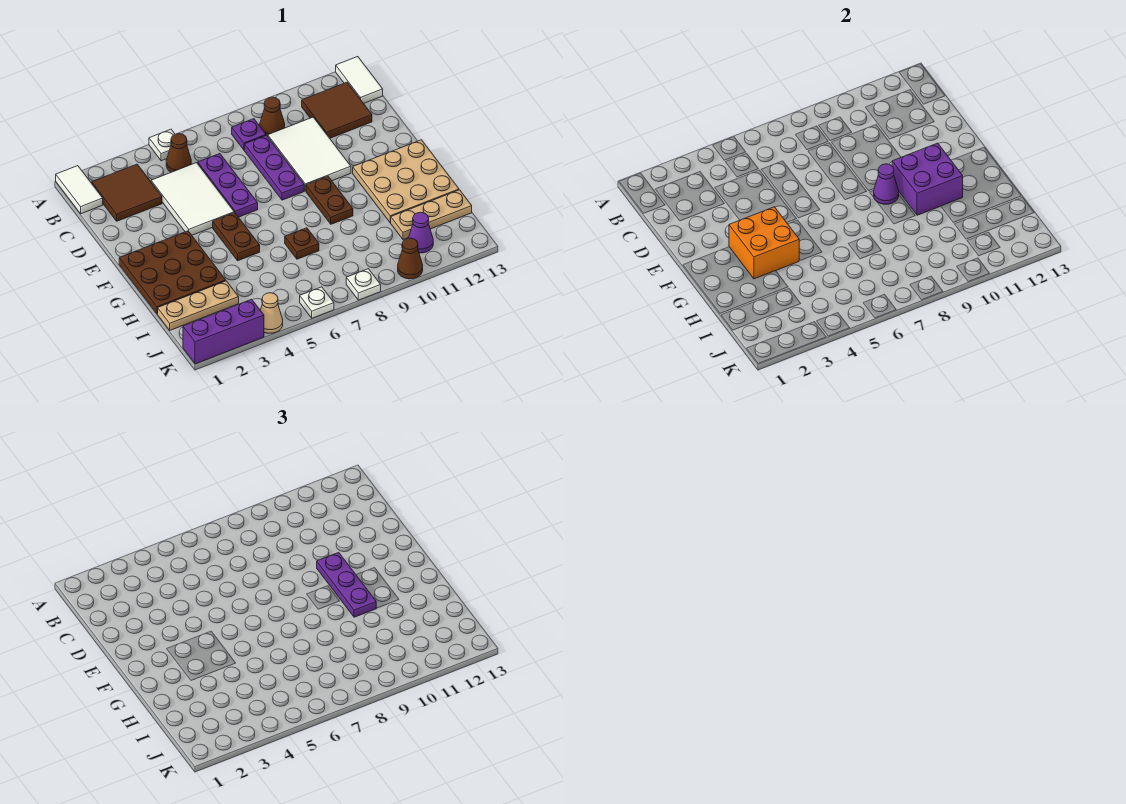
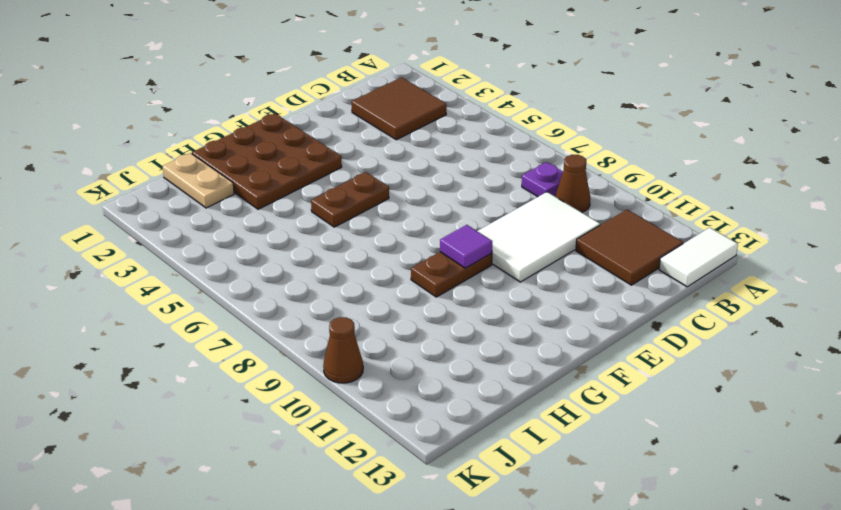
purple tile F9 level 2 -> purple cone F9 level 2
tan plate I1:I2 level 1 -> tan plate I1:I3 level 1
none -> white tile A1:B1 level 1
none -> white plate A5 level 1
none -> brown cone B5 level 1

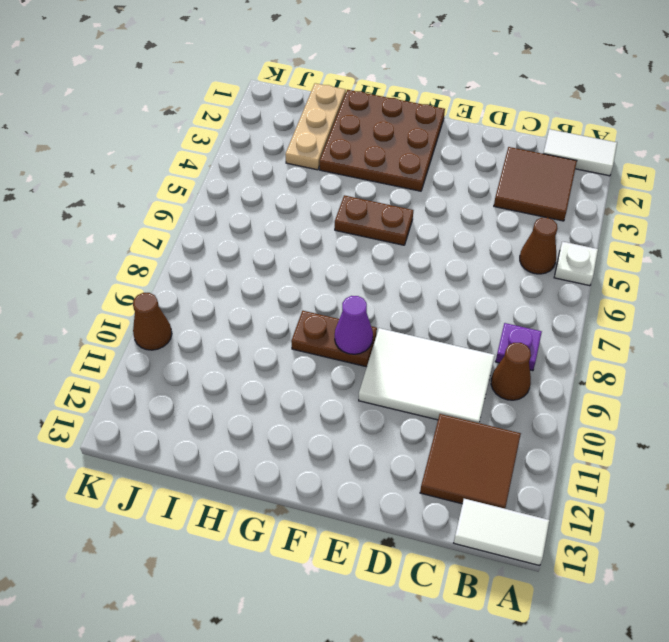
none -> white tile C4:E5 level 1
none -> purple plate C6:E6 level 1
none -> purple plate C8:E8 level 1

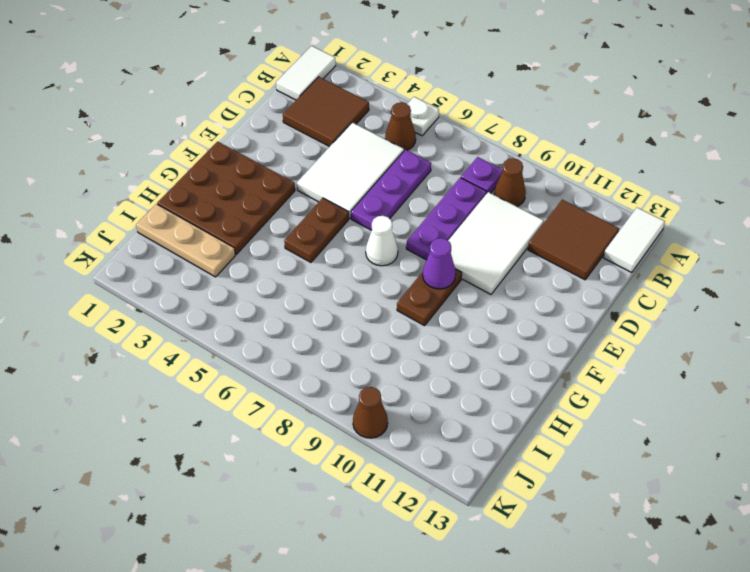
white cone F7 level 1 -> none
none -> tan plate F11:H13 level 1
none -> brown plate H7 level 1
none -> tan plate I11:I13 level 1

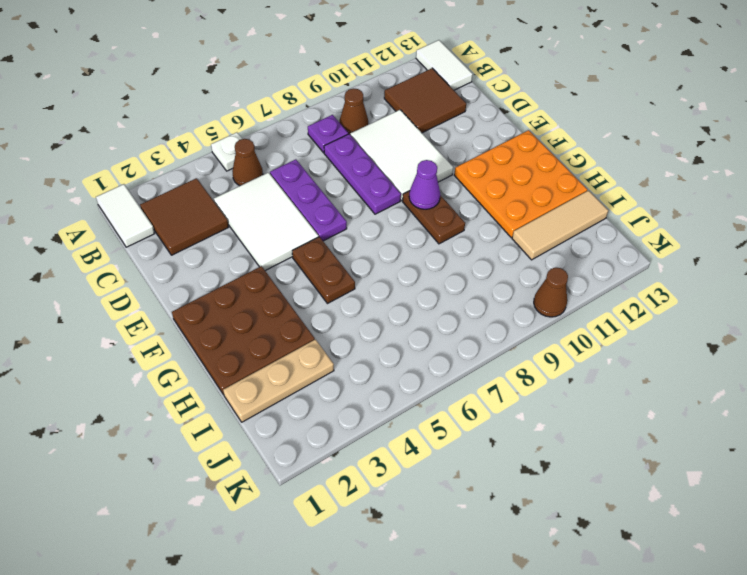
orange plate F11:H13 level 1 -> tan plate F11:H13 level 1
tan tile I11:I13 level 1 -> tan plate I11:I13 level 1
none -> brown plate H7 level 1
none -> purple cone J11 level 1
none -> purple brick K1:K3 level 1

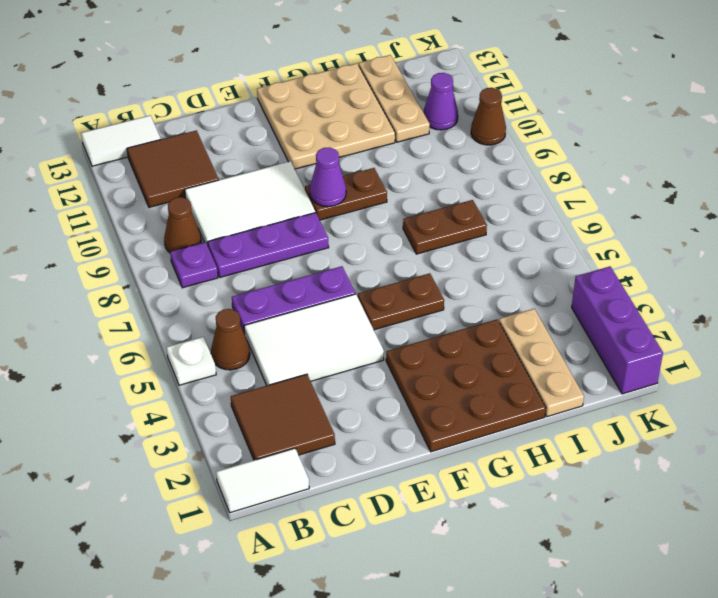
brown plate H7:I7 level 1 -> brown plate H7 level 1
none -> tan cone K4 level 1
none -> white plate K6 level 1
none -> white plate K8 level 1

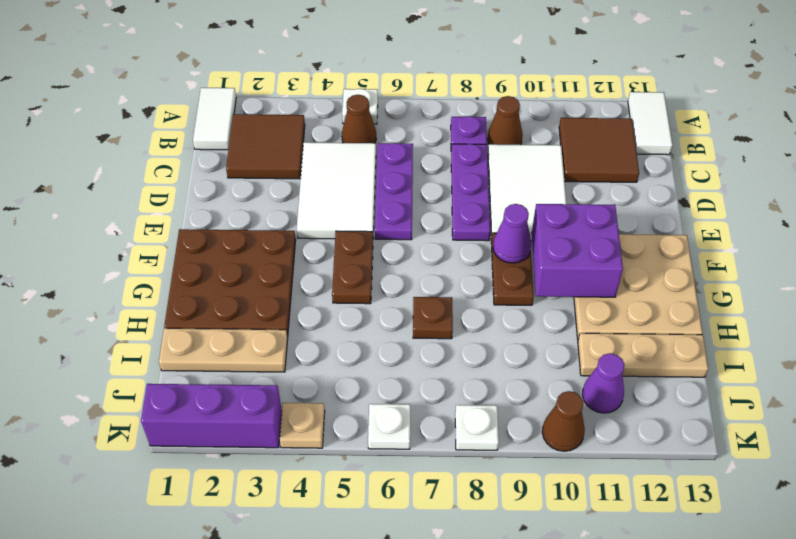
tan plate K4 level 1 -> tan cone K4 level 1
none -> orange brick F3:G4 level 2
none -> purple plate E10:G10 level 3

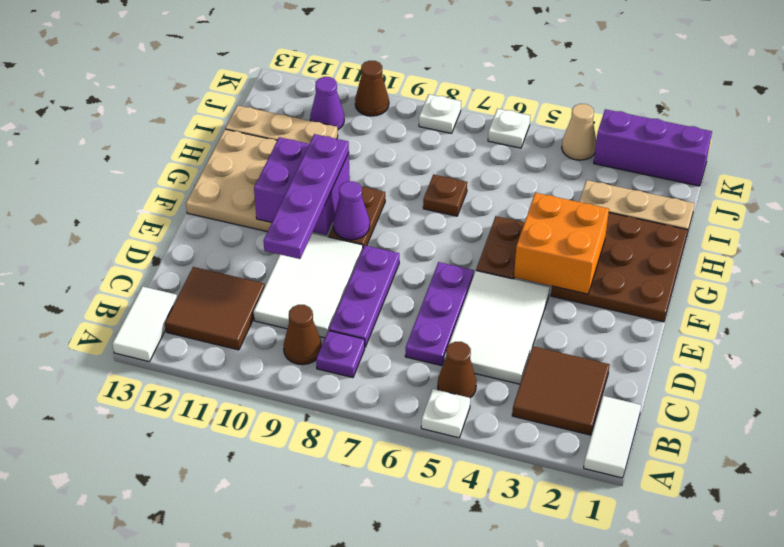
purple plate D10:G10 level 3 -> purple plate E10:G10 level 3

